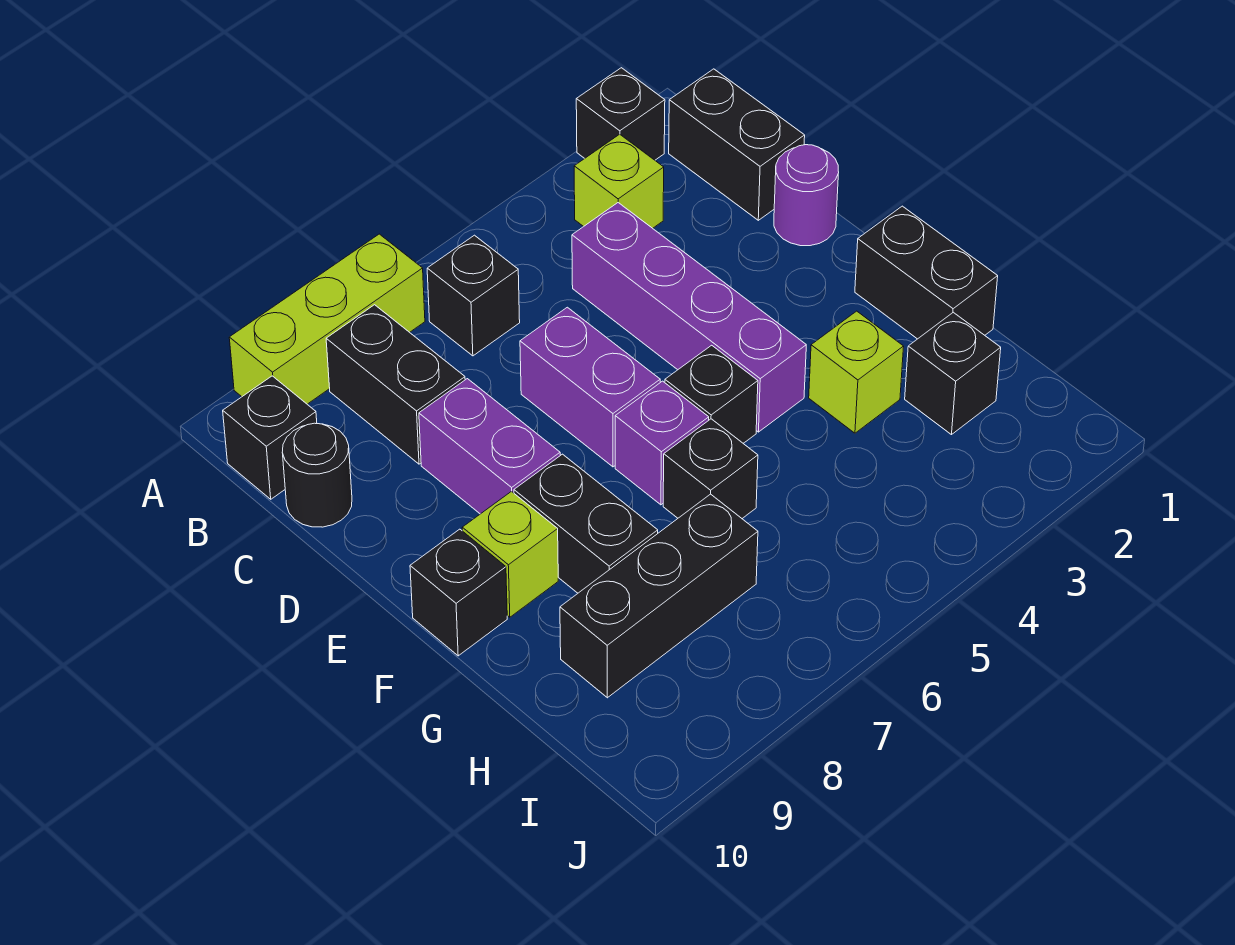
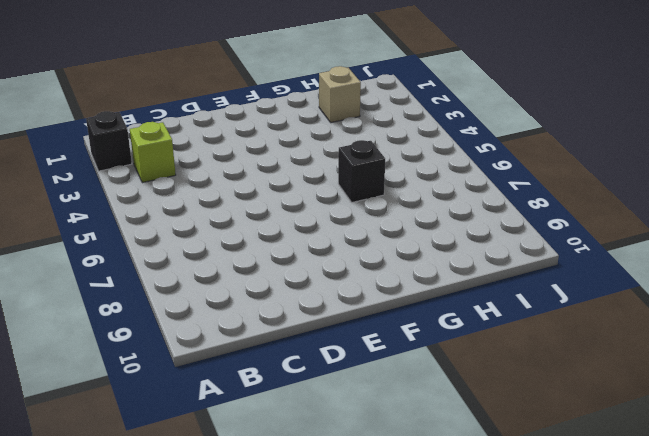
tan brick H2 level 1 -> black brick H2 level 1
none -> lime brick A7:A9 level 1
none -> black brick B1:C1 level 1
none -> black brick B6 level 1

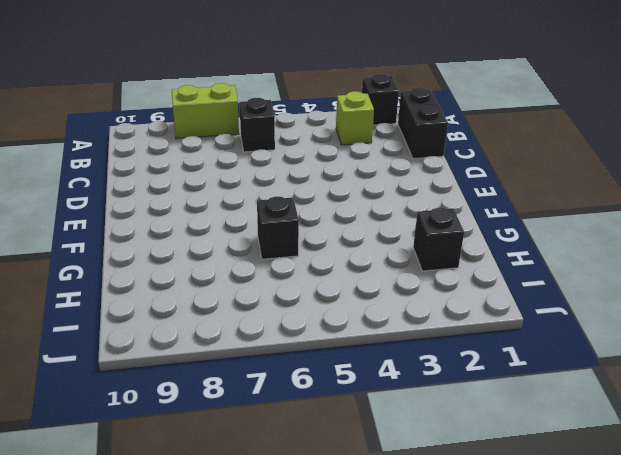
lime brick A7:A8 level 1 -> lime brick A7:A9 level 1
none -> black brick B8:C8 level 1
none -> black brick B10 level 1
none -> purple brick C4:F4 level 1

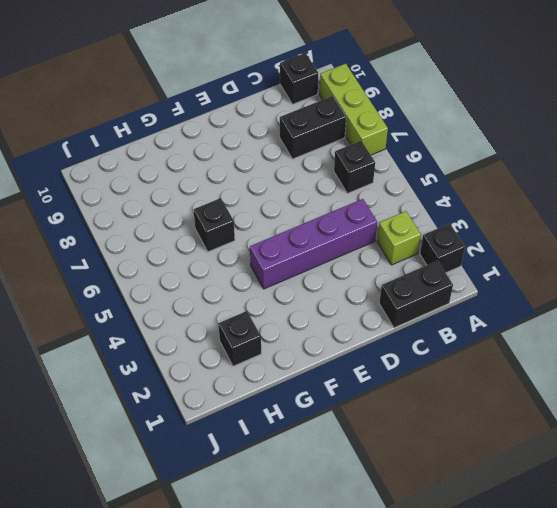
none -> black round brick C10 level 1
none -> purple round brick D1 level 1
none -> purple brick D6:E6 level 1

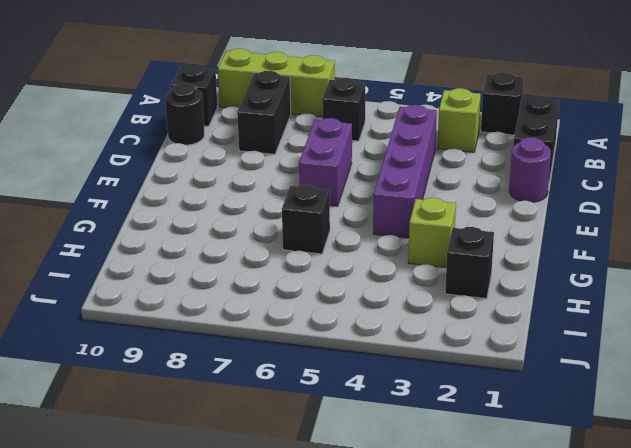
none -> purple brick D8:E8 level 1
none -> black brick F1:G1 level 1
none -> black brick F5 level 1

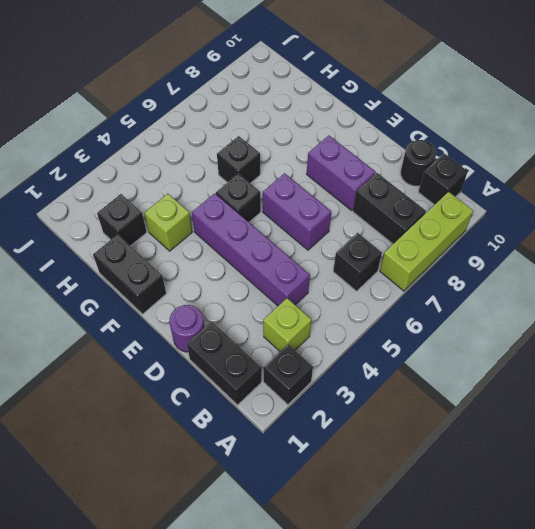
none -> purple brick F6 level 1
none -> black brick F8:G8 level 1
none -> lime brick F9 level 1

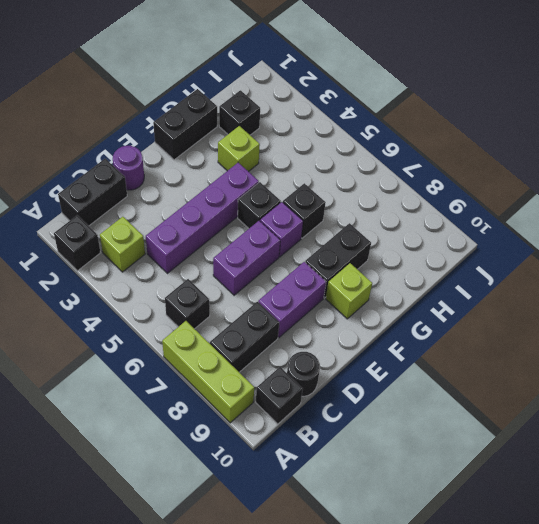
none -> black brick F10 level 1
none -> black brick H7:H9 level 1

